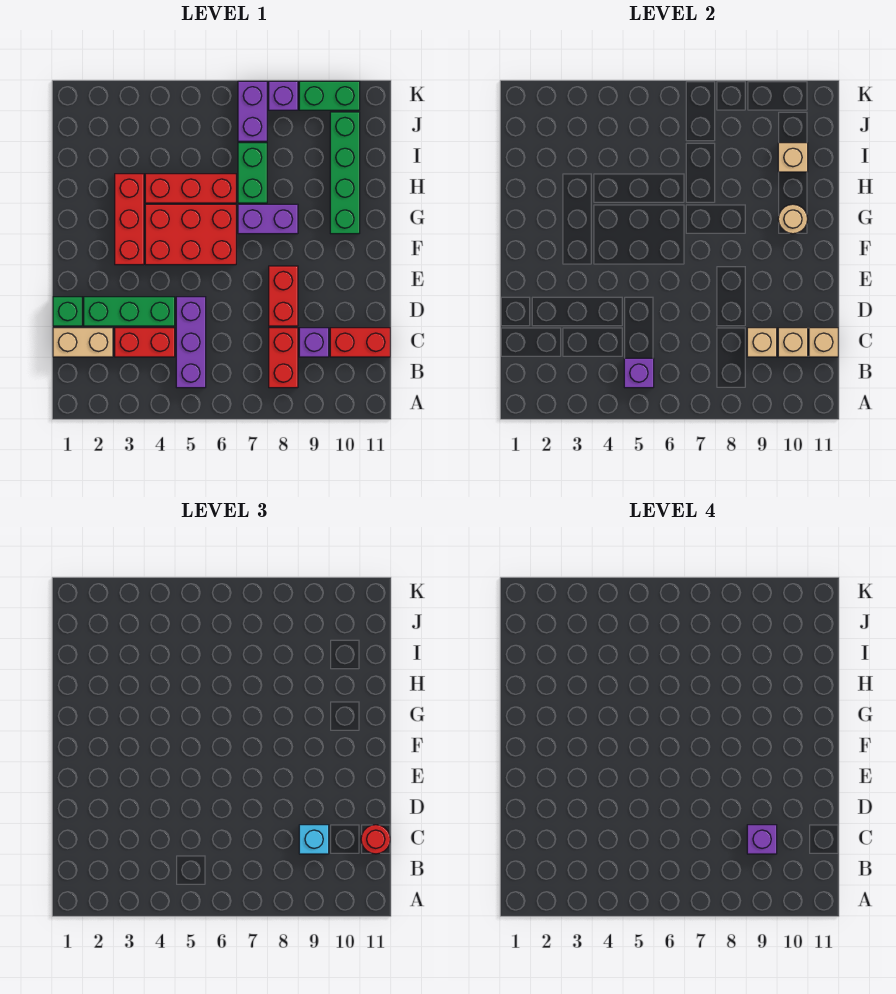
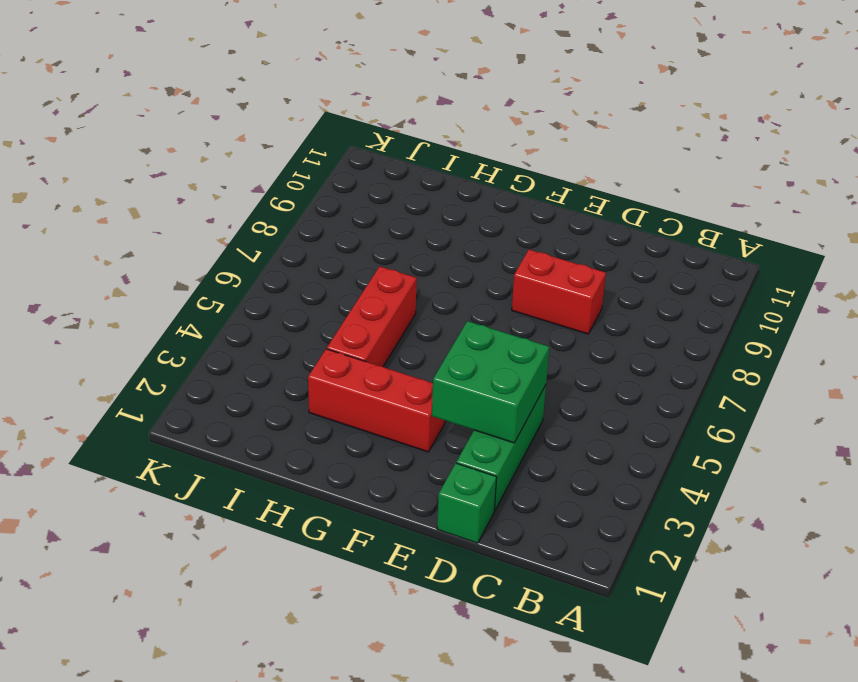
green brick D3:E4 level 2 -> none
none -> purple brick B5:D5 level 1
none -> red brick B8:C8 level 1
none -> tan brick C1:C2 level 1

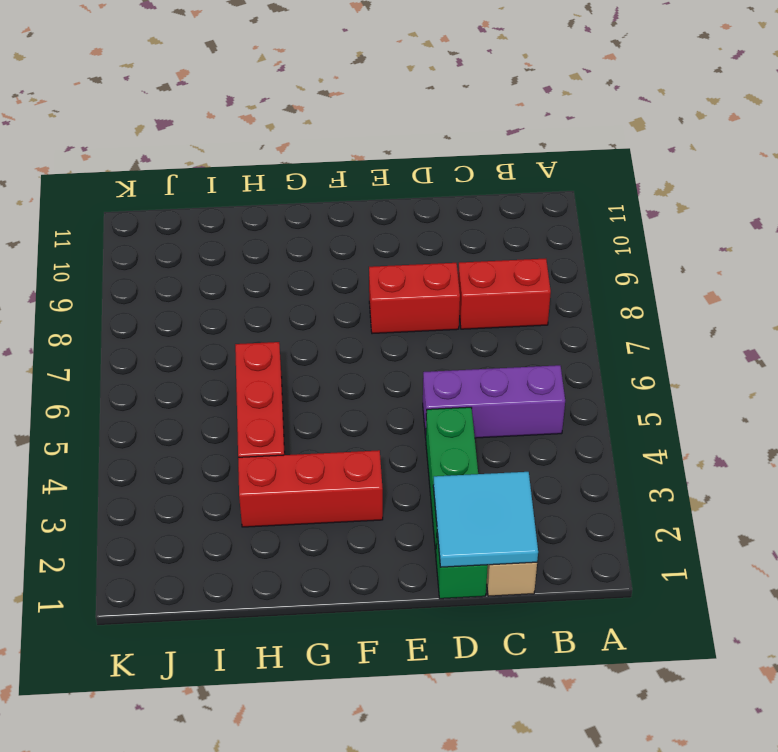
cyan tile C1:D2 level 2 -> none
none -> red brick C3:C4 level 1
none -> purple brick C9 level 1
none -> red brick C10:C11 level 1

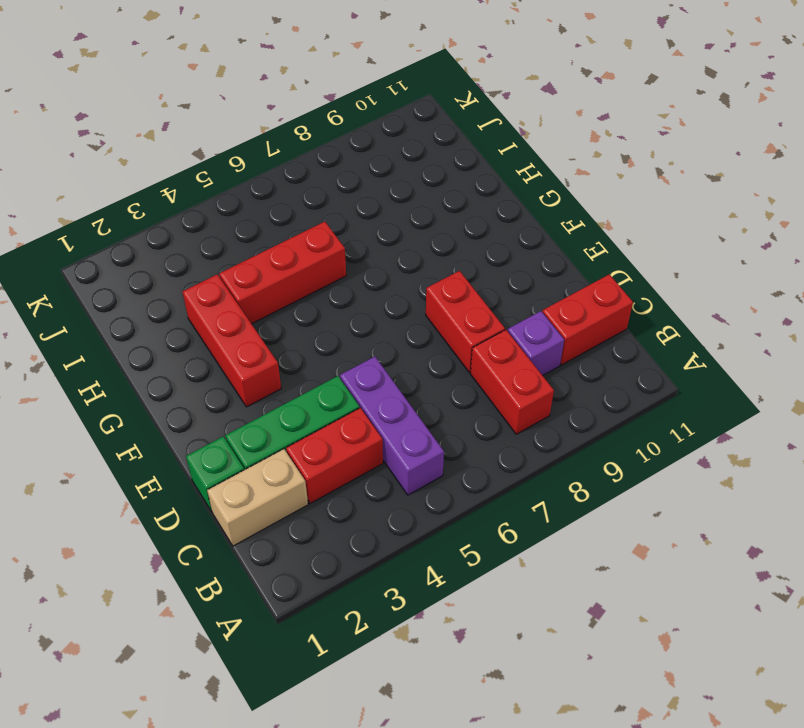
none -> red brick F4:G6 level 1
none -> purple brick G7:G8 level 1
none -> green brick G10:J10 level 1

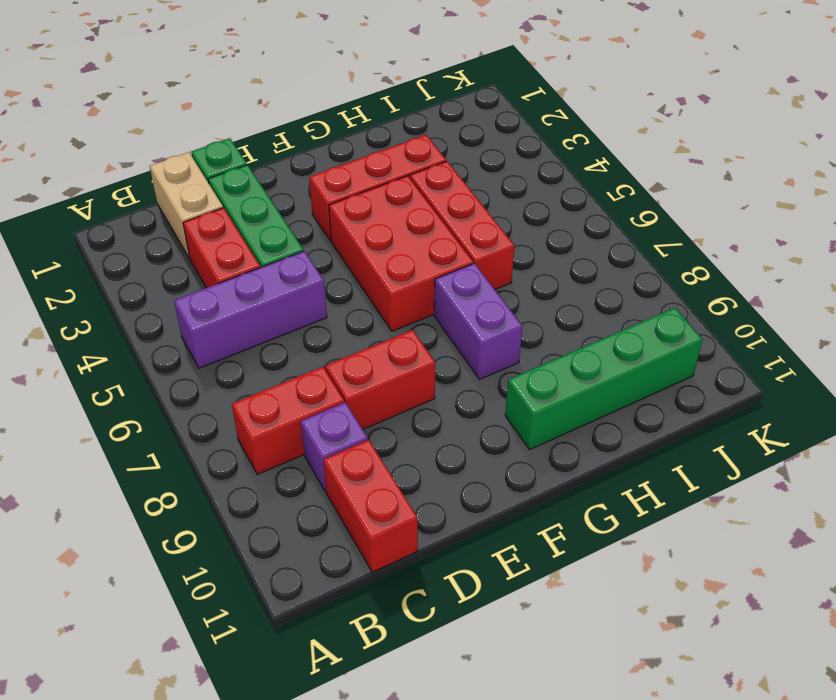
none -> green brick H7:I7 level 1
none -> purple brick J7:K7 level 1
none -> purple brick K8 level 1

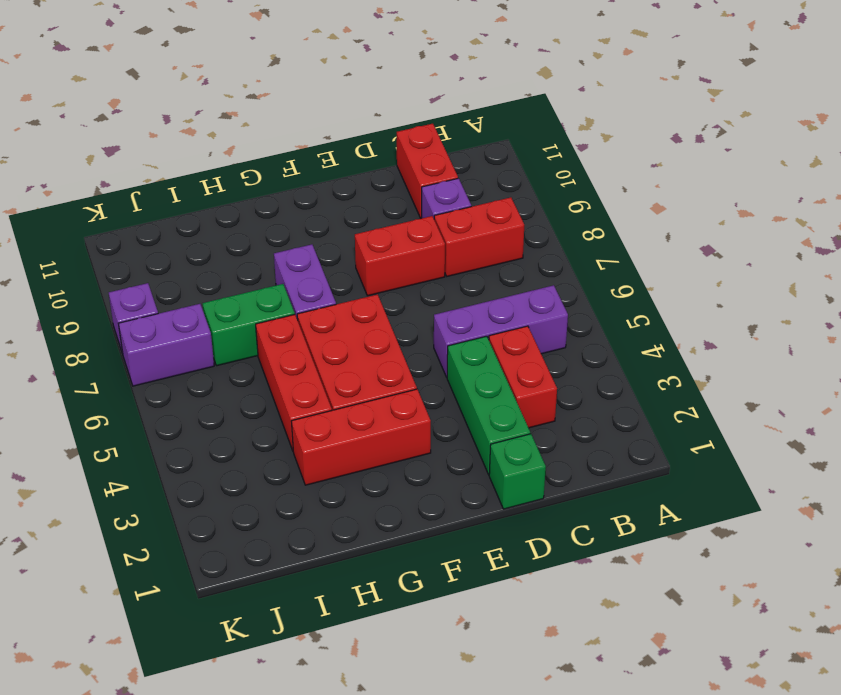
none -> tan brick C1:C2 level 1
none -> green brick G10:J10 level 1
none -> green brick K9:K10 level 1

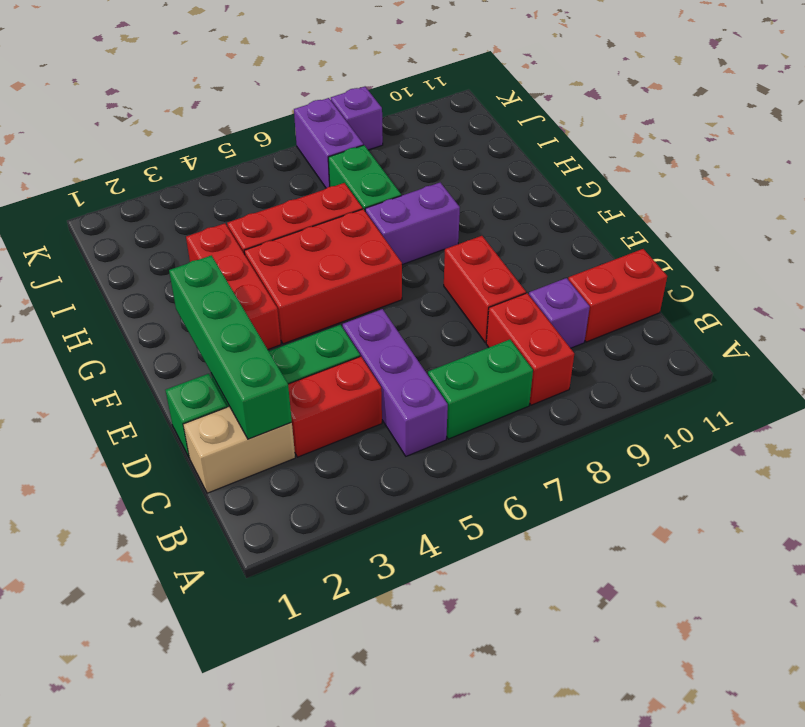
green brick B6:B7 level 1 -> green brick K9:K10 level 1
green brick C2:F2 level 2 -> green brick G10:J10 level 1
none -> purple brick B5 level 2
none -> tan brick C9 level 2
none -> tan brick C10 level 2

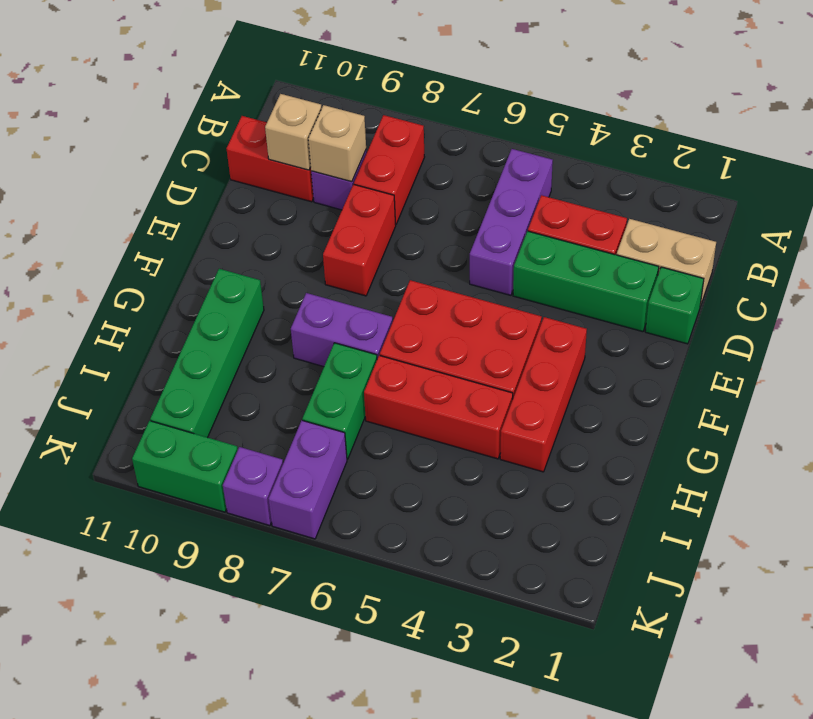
none -> purple brick B5 level 2
none -> tan brick C11 level 2
none -> tan round brick G10 level 2

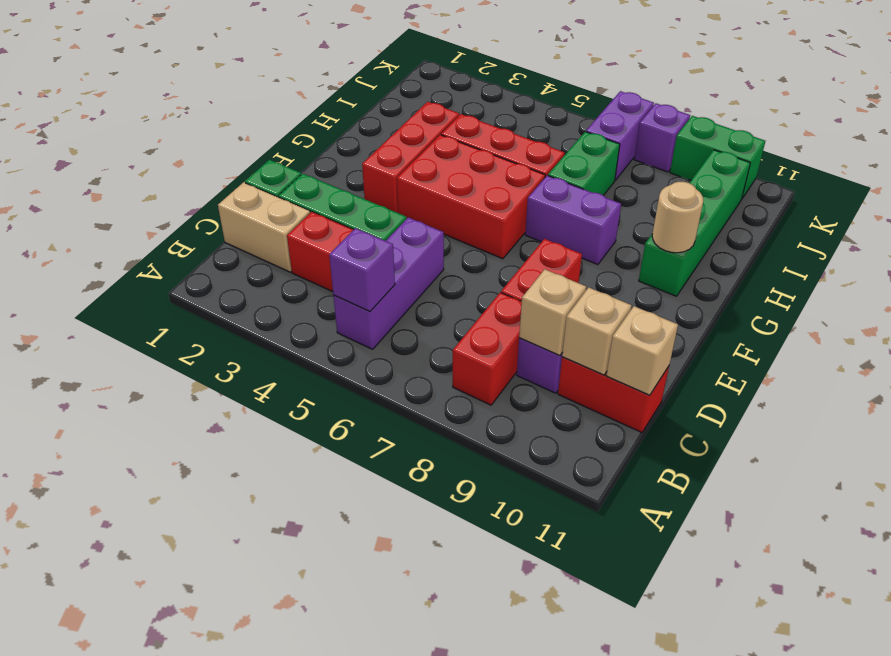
none -> tan brick I10 level 2
none -> cyan brick C9 level 3
none -> red round brick C11 level 3

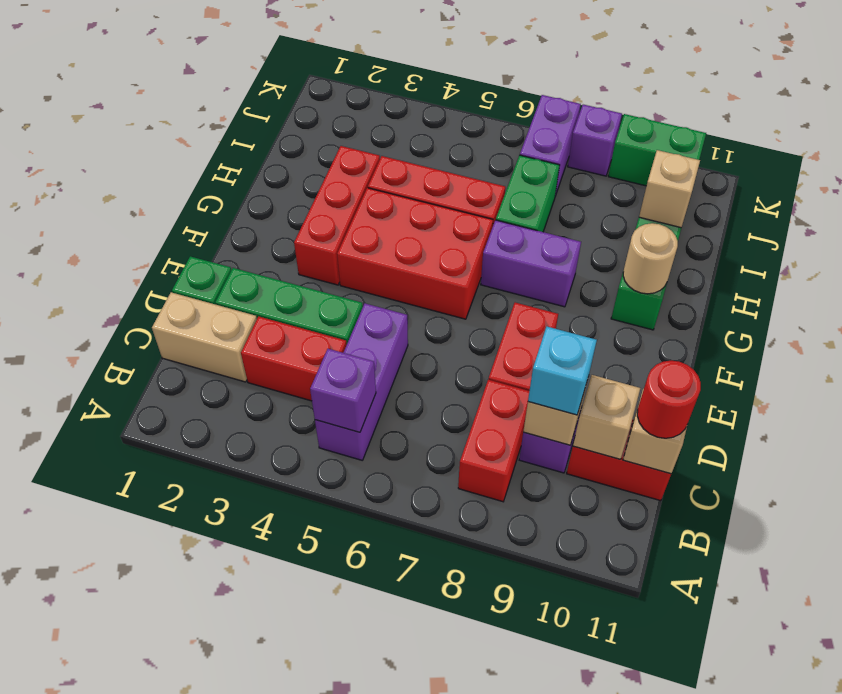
none -> purple brick C9 level 4

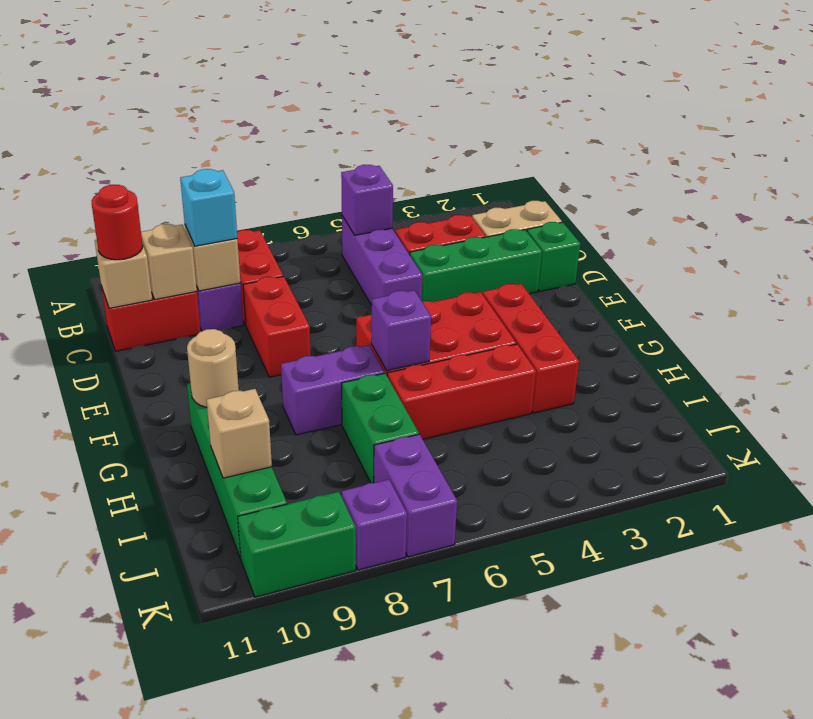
purple brick G6 level 2 -> purple brick C9 level 4

